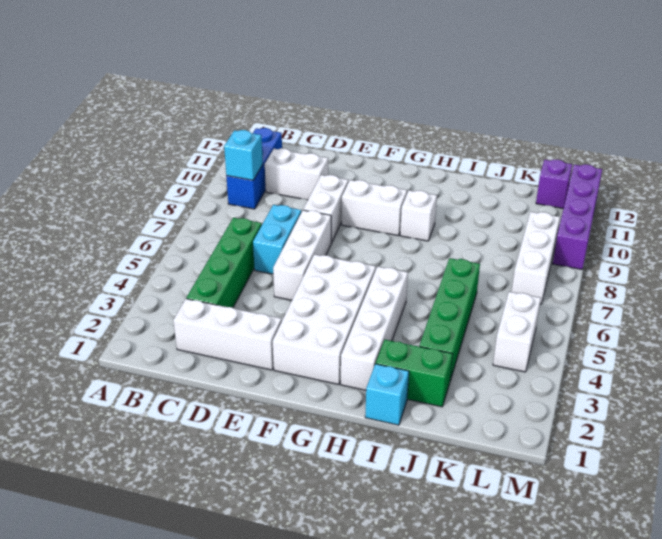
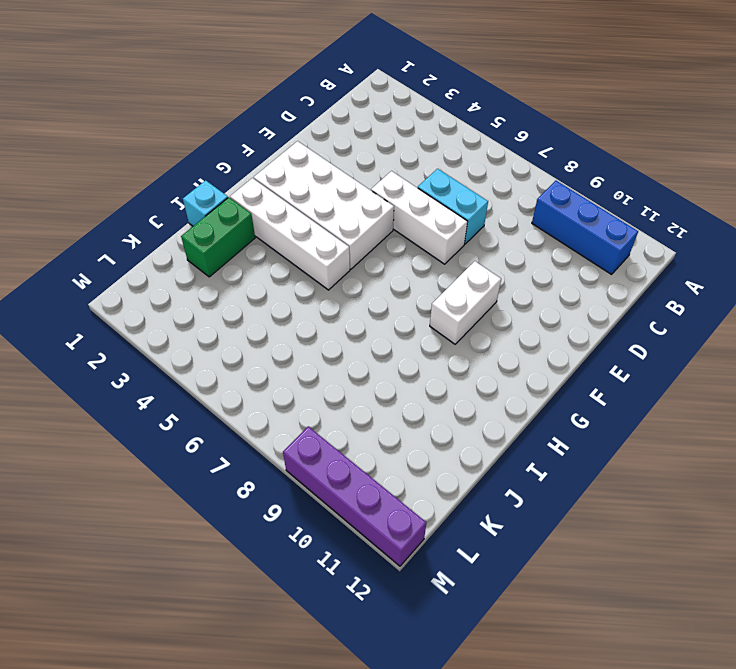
none -> white brick C2:E2 level 1
none -> green brick C3:C6 level 1
none -> white brick C10:D10 level 1

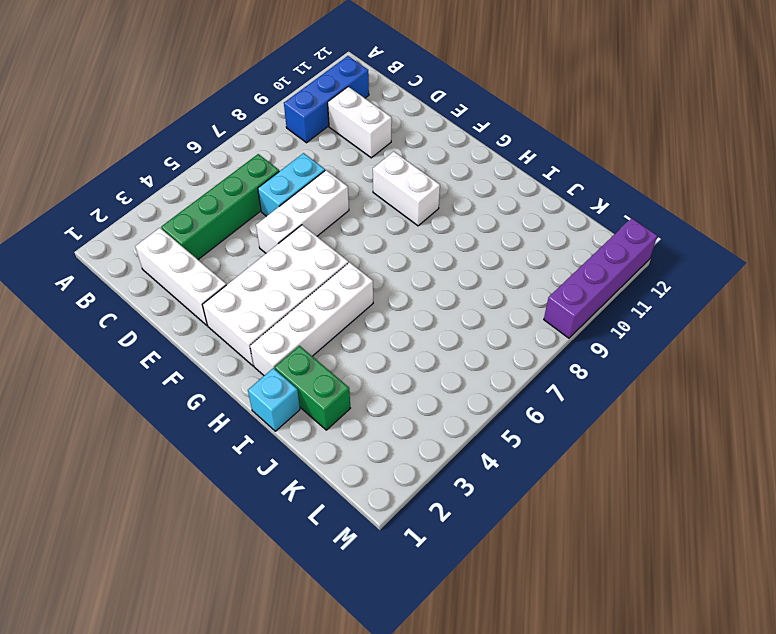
none -> white brick E8:E9 level 1
none -> white brick H9 level 1
none -> green brick J3:J6 level 1

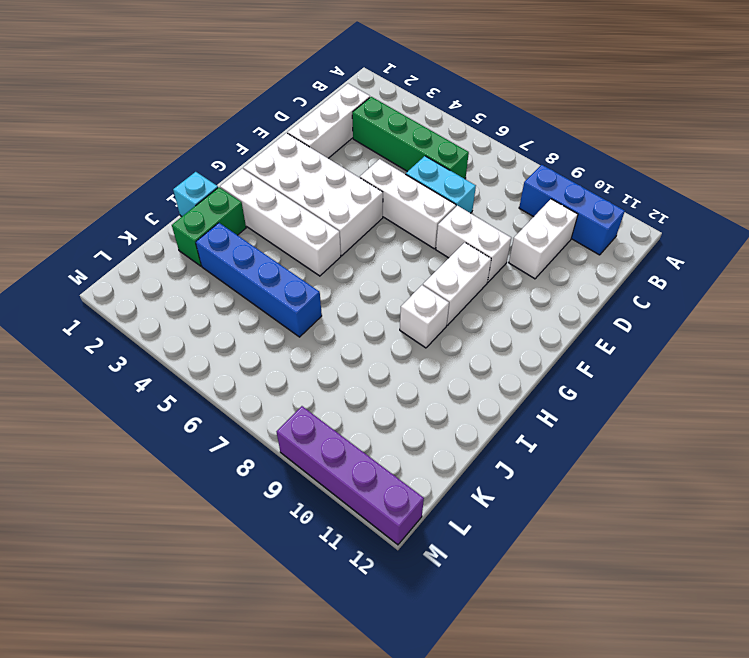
blue brick J3:J6 level 1 -> green brick J3:J6 level 1
none -> white brick L4:L5 level 1
none -> white brick L7:L9 level 1
none -> purple brick L12 level 1

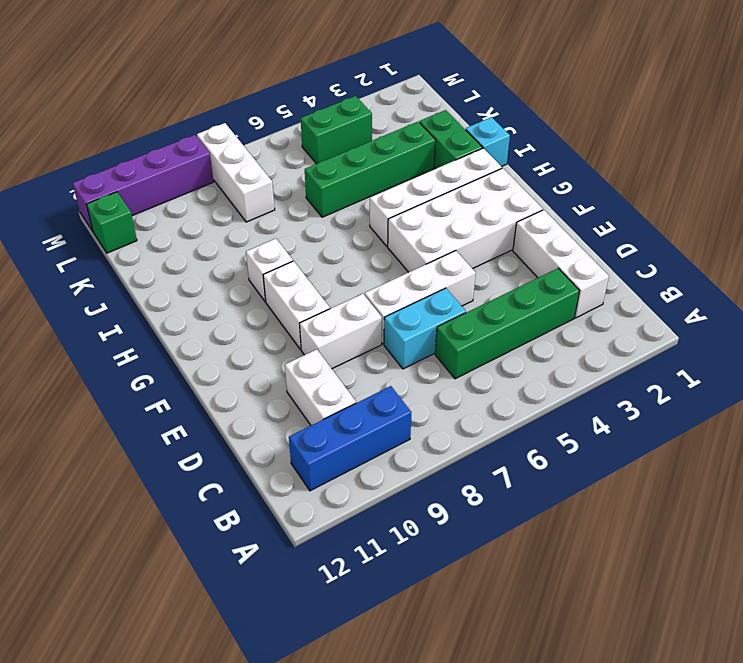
white brick K8:M8 level 1 -> white brick L7:L9 level 1
green brick L4:L5 level 1 -> white brick L4:L5 level 1
green brick L12 level 1 -> purple brick L12 level 1
none -> cyan brick B9 level 2

